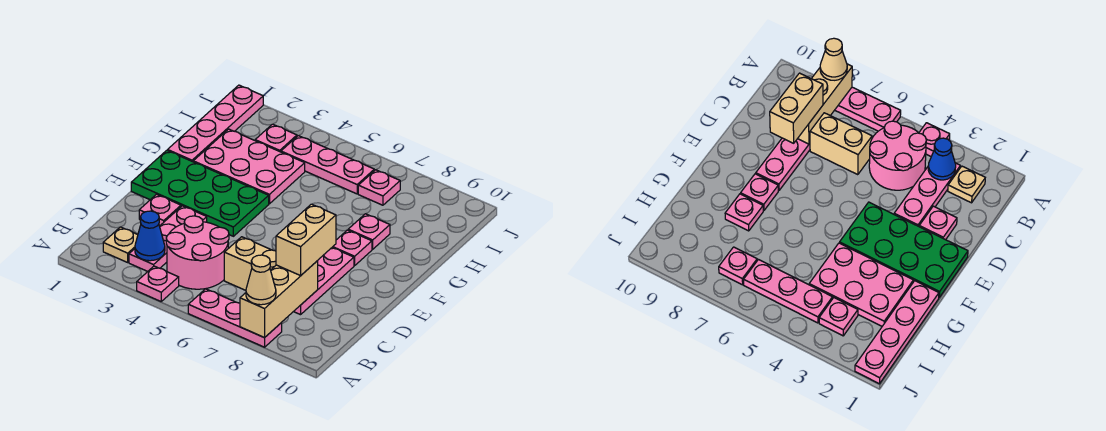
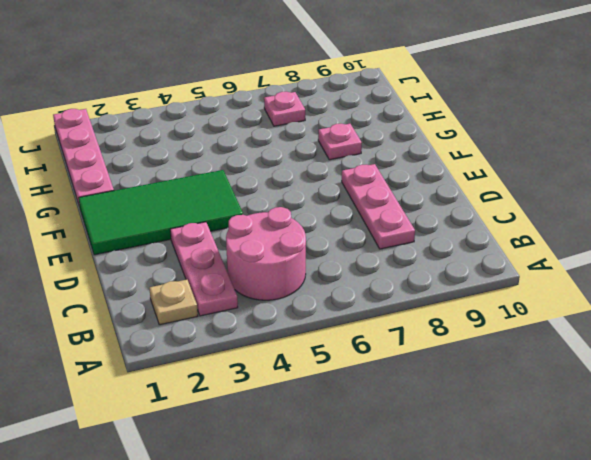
green tile E1:F4 level 1 -> green plate E1:F4 level 1
none -> pink plate A4 level 1
none -> pink plate A6:A8 level 1
none -> tan brick C6:C7 level 1

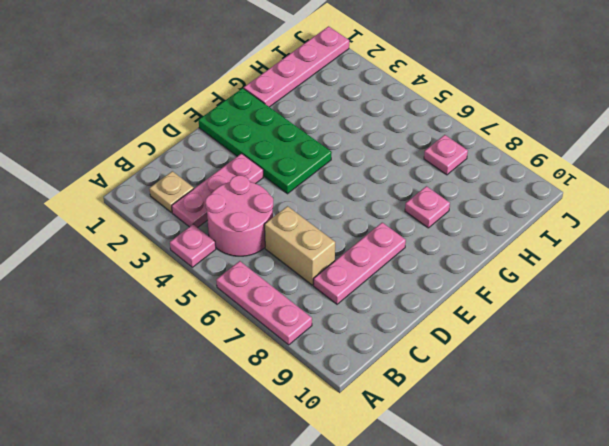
none -> pink plate D2 level 1
none -> pink plate F8 level 1
none -> pink plate G2:H4 level 1

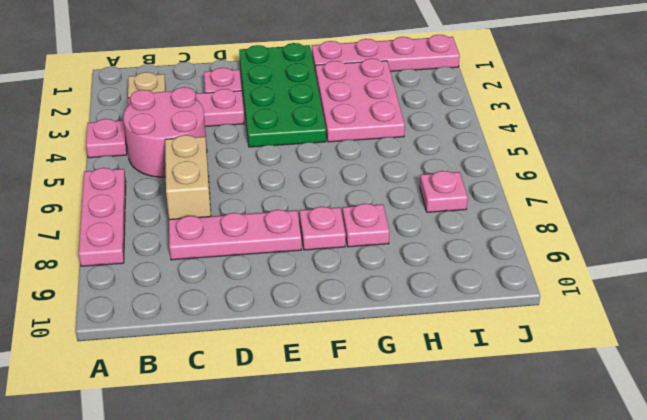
none -> pink plate I3 level 1
none -> pink plate I4:I6 level 1
none -> tan brick A8:C8 level 2

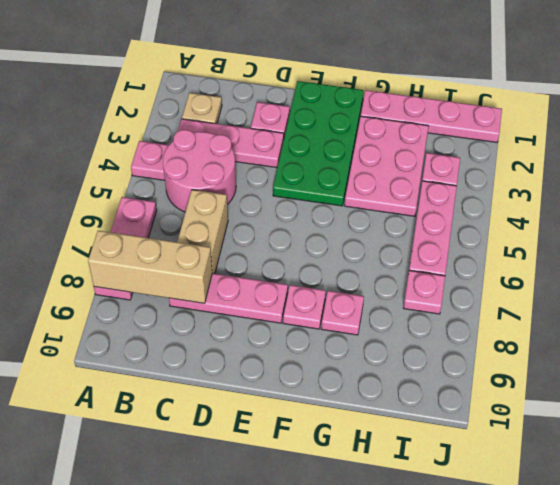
none -> blue cone B3 level 2
none -> tan cone A8 level 3
none -> tan brick C8:D8 level 3

